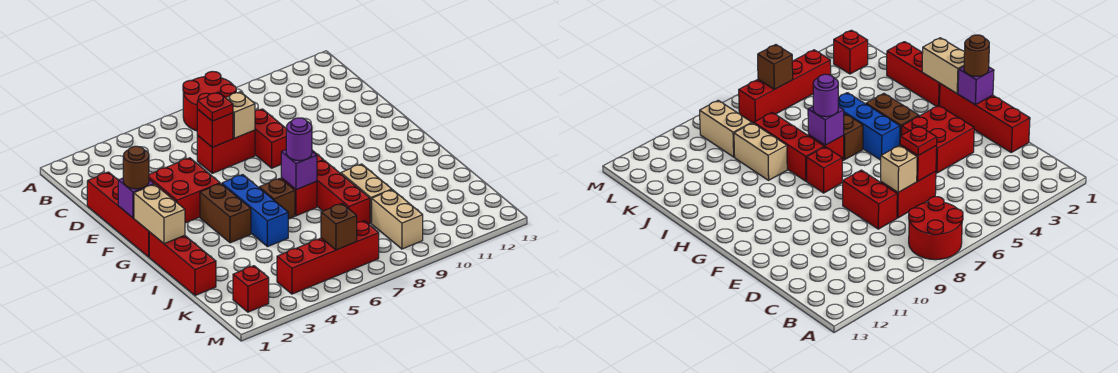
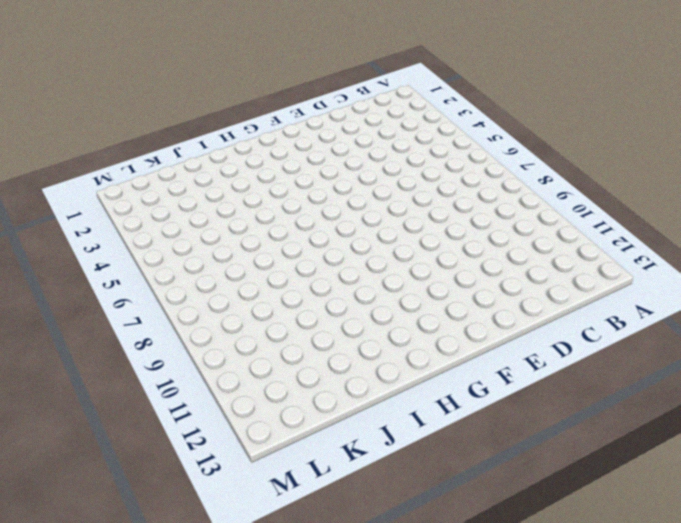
none -> red round brick A7:B8 level 1
none -> red brick D1:G1 level 1
none -> red brick D6:D7 level 1

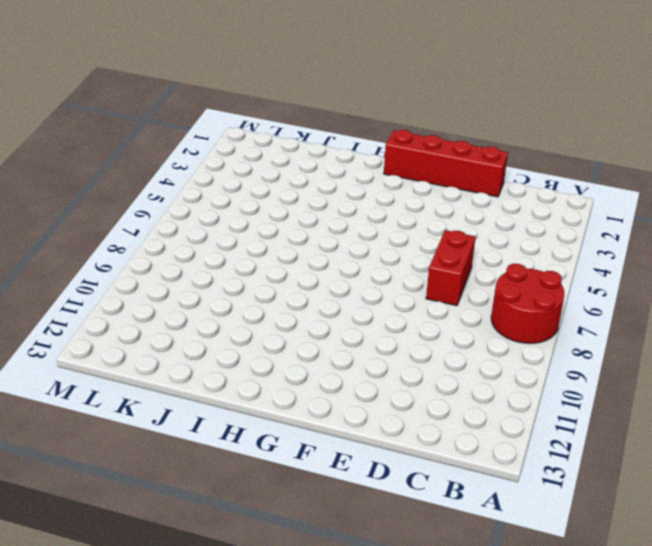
none -> red brick D8:E8 level 1
none -> red brick E3:F4 level 1
none -> brown brick G4:H4 level 1

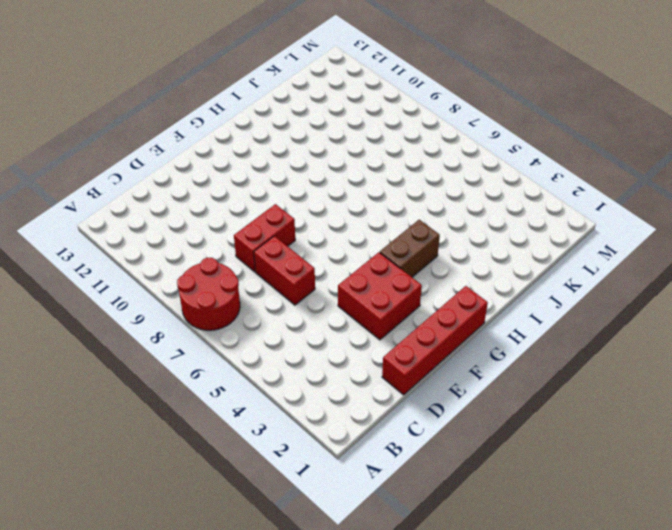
none -> blue brick G5:I5 level 1
none -> red brick G8 level 1
none -> red brick H1:J1 level 1

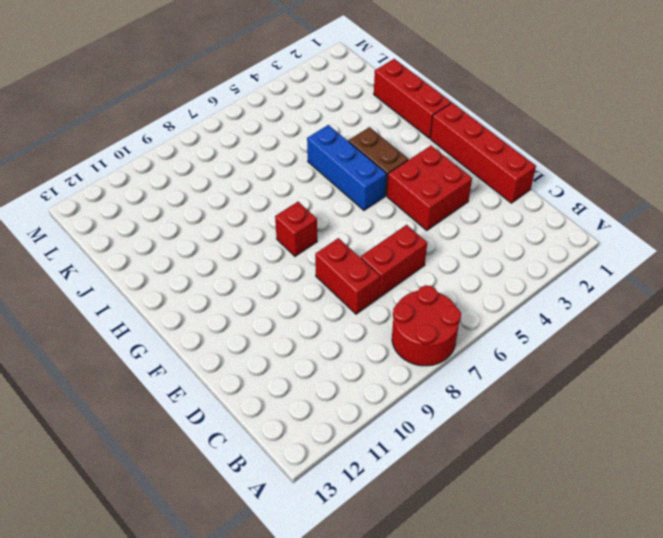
none -> brown brick H6 level 1
none -> red brick H7 level 1
none -> red brick H8:J8 level 1

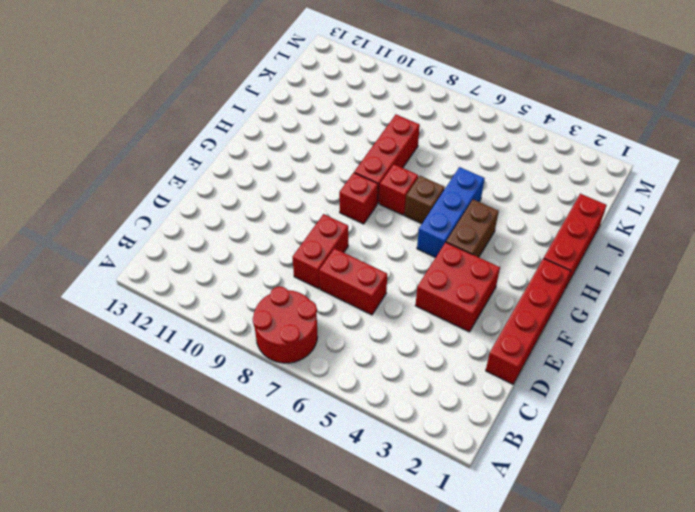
none -> tan brick I9:J9 level 1
none -> tan brick K9:L9 level 1
none -> red brick L2 level 1

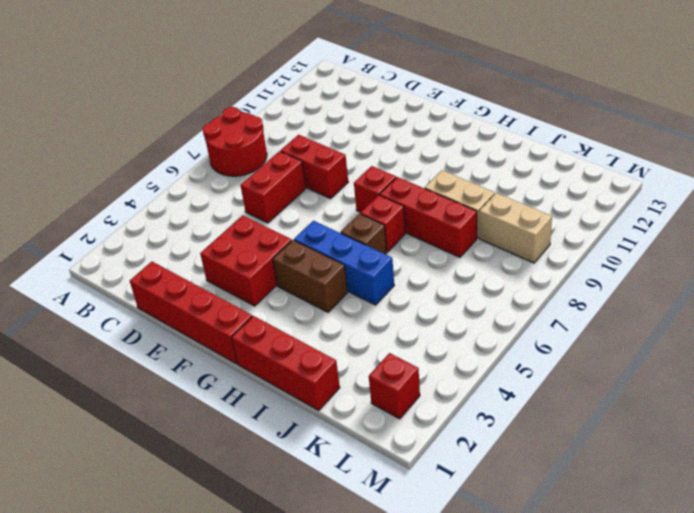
none -> red brick L4:L7 level 1
none -> red brick D6 level 2
none -> tan brick D7 level 2

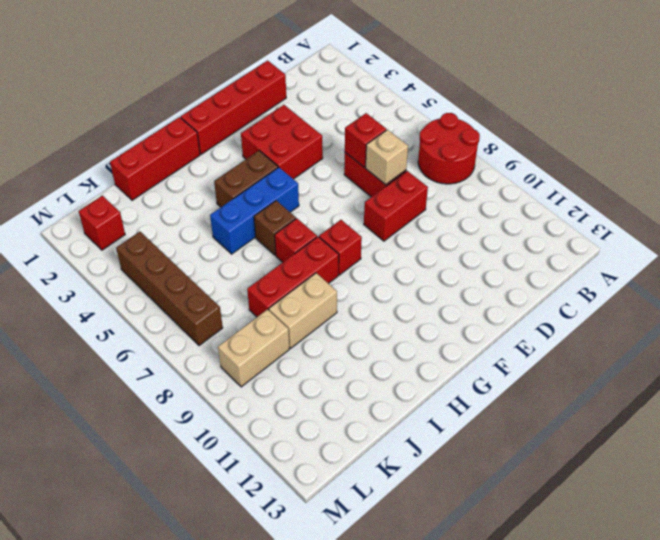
brown brick L4:L7 level 1 -> red brick L4:L7 level 1
none -> purple brick F1 level 2
none -> tan brick G1:H1 level 2
none -> purple brick H7 level 2

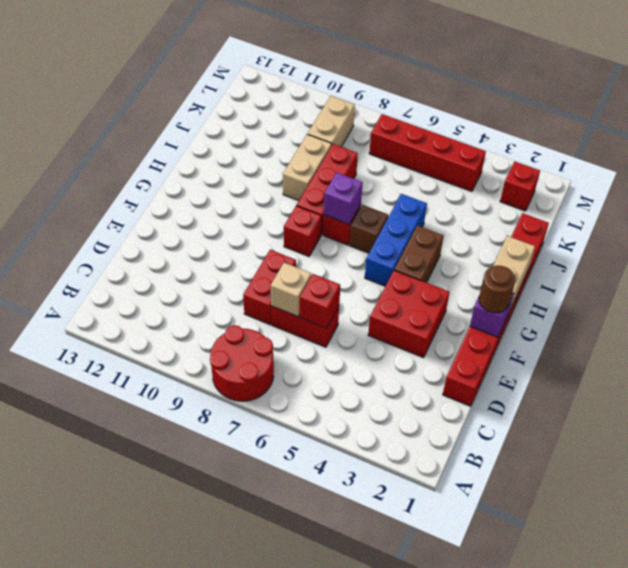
none -> brown brick L6 level 2
none -> red plate D6 level 3
none -> purple round brick H7 level 3

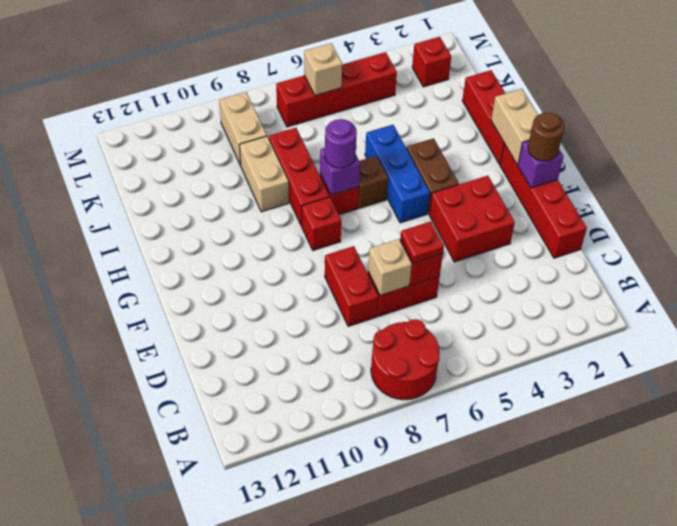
tan brick L6 level 2 -> brown brick L6 level 2

